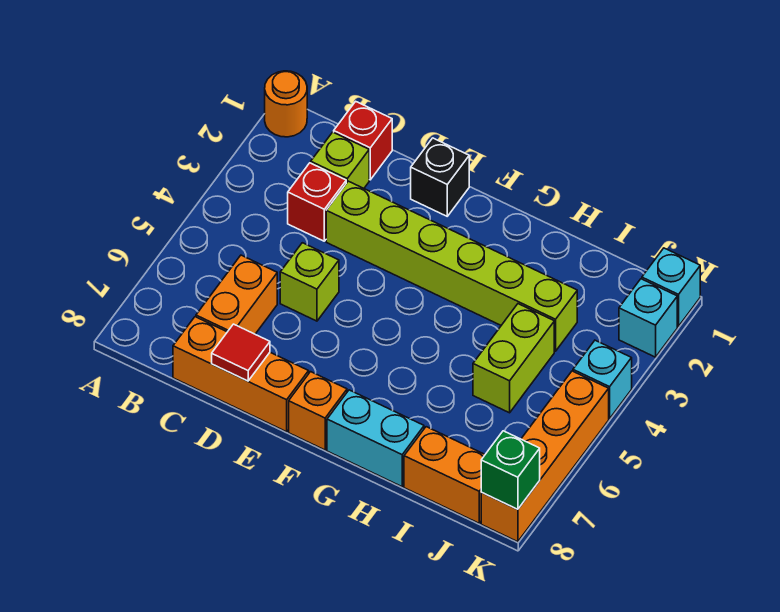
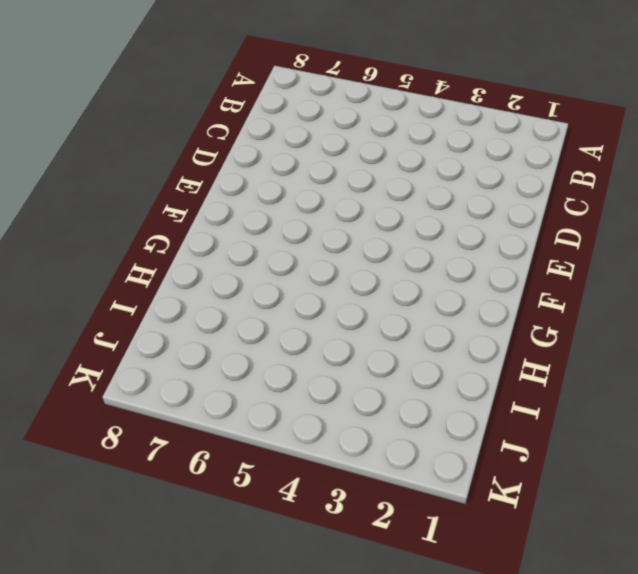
none -> orange round brick A1 level 1
none -> red brick C1 level 1
none -> lime brick C2 level 1

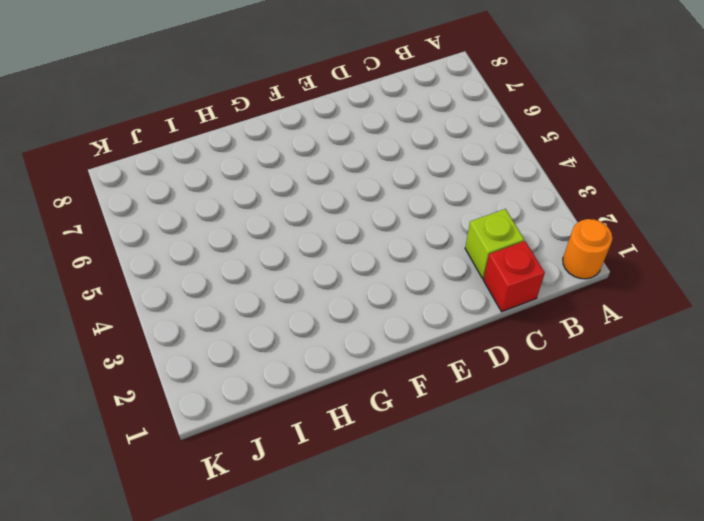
none -> red brick C3 level 1
none -> orange brick C6:C7 level 1
none -> orange brick C8:E8 level 1

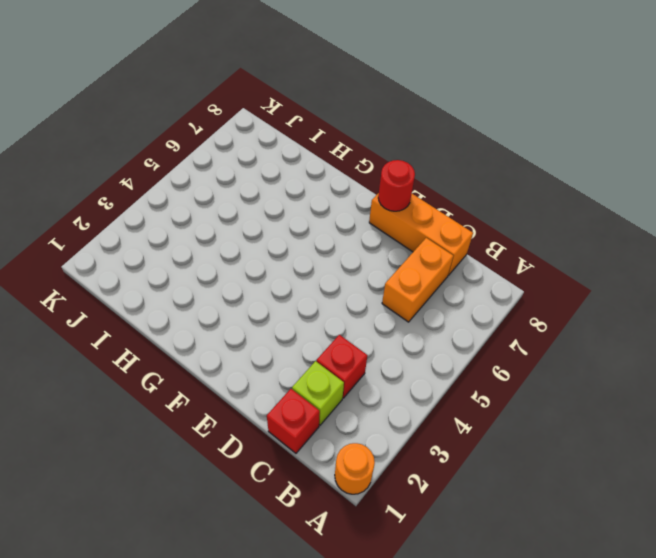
red round brick E8 level 2 -> none
none -> lime brick D3:I3 level 1
none -> lime brick D5 level 1
none -> black brick E1 level 1

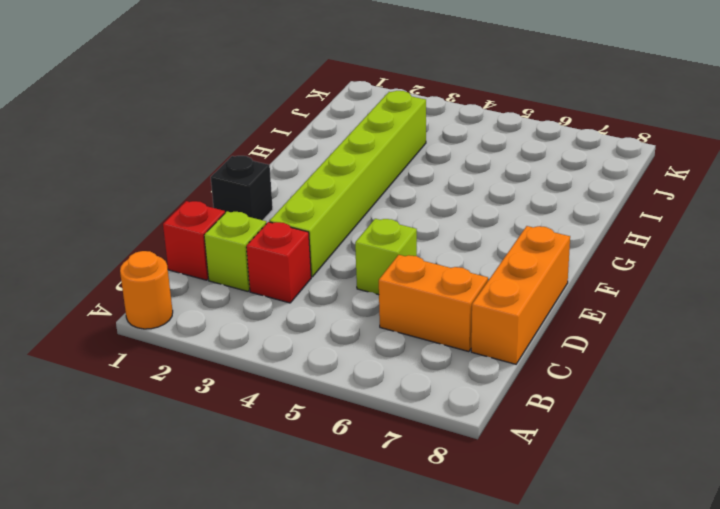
none -> orange brick F8 level 1
none -> cyan brick G8:H8 level 1
none -> lime brick I4:I5 level 1

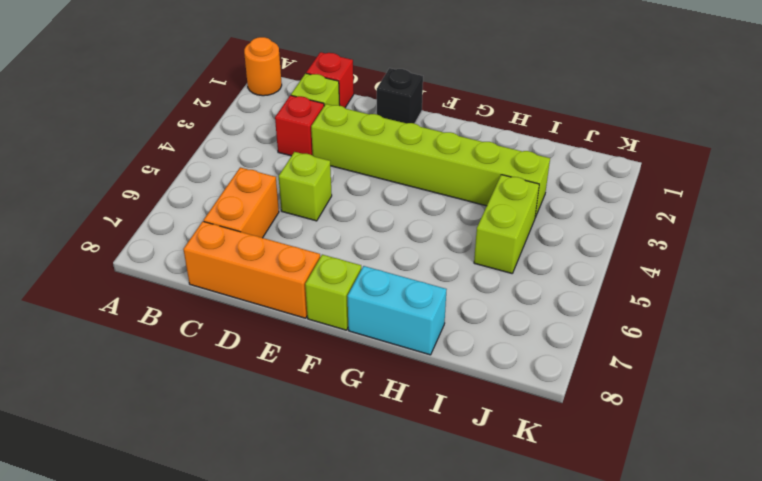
lime brick F8 level 1 -> orange brick F8 level 1
none -> orange brick I8:J8 level 1
none -> cyan brick K1 level 1
none -> cyan brick K2 level 1

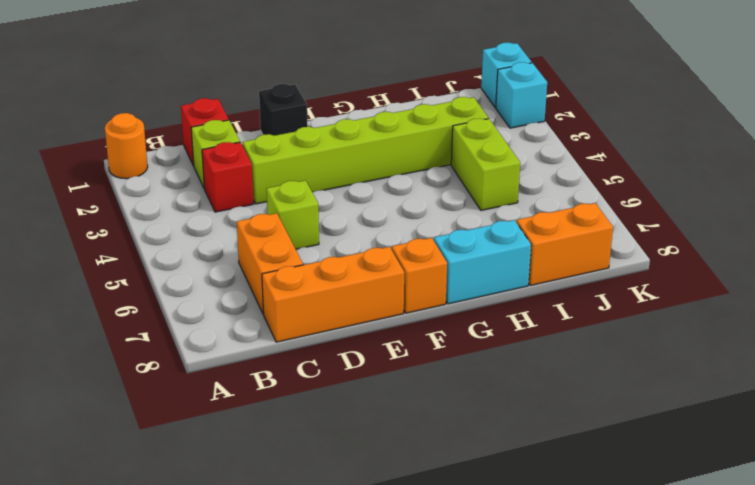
none -> cyan brick K4 level 1
none -> orange brick K5:K8 level 1
none -> red tile D8 level 2

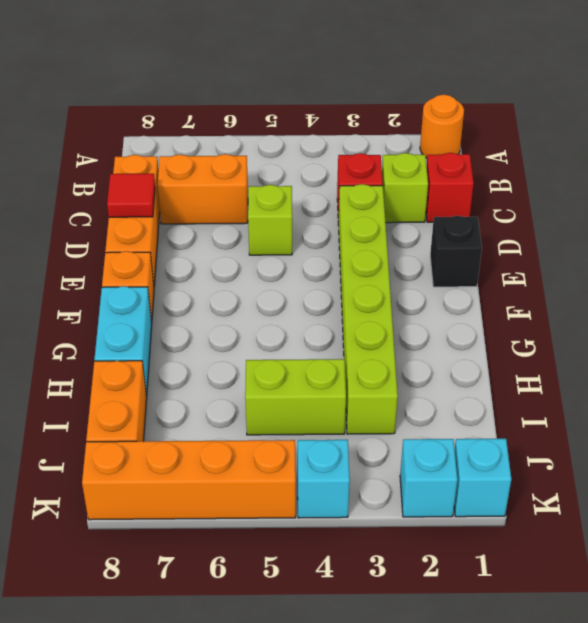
none -> green brick K8 level 2

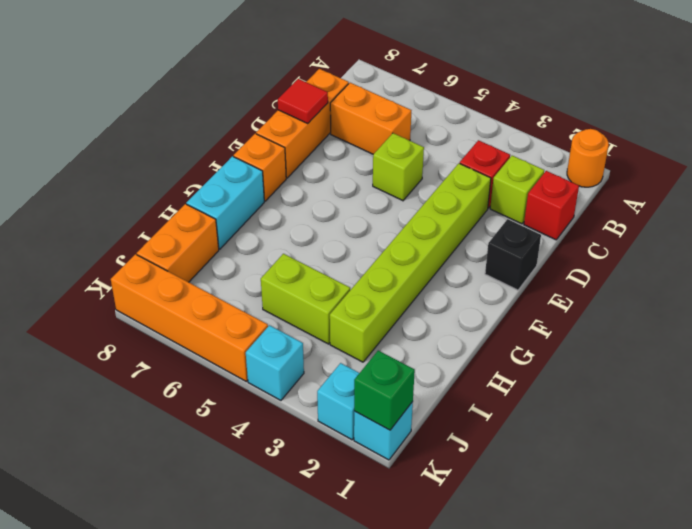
green brick K1 level 2 -> green brick K8 level 2

